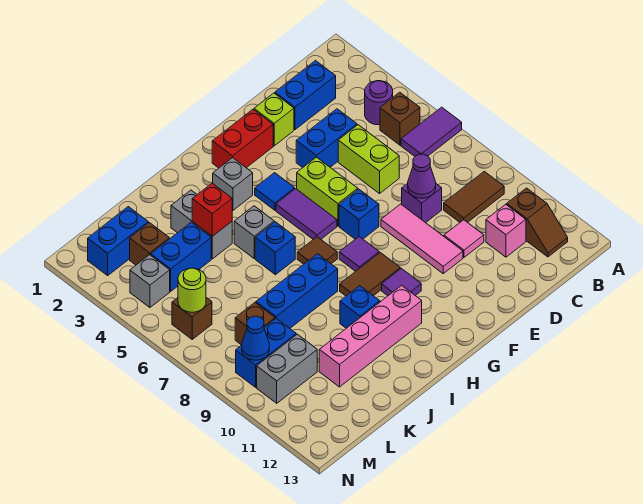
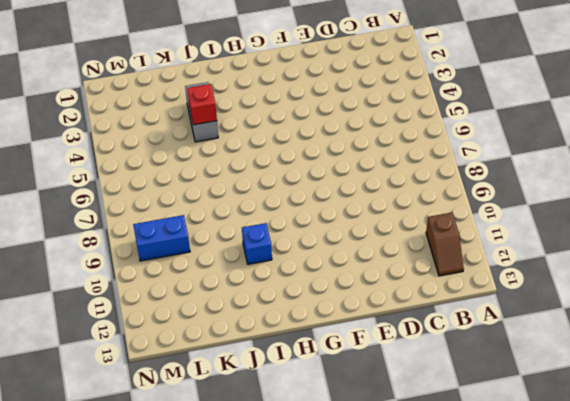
none -> purple tile A6:B6 level 1
none -> purple round brick B4 level 1
none -> brown brick B5 level 1
none -> brown tile B9:C9 level 1

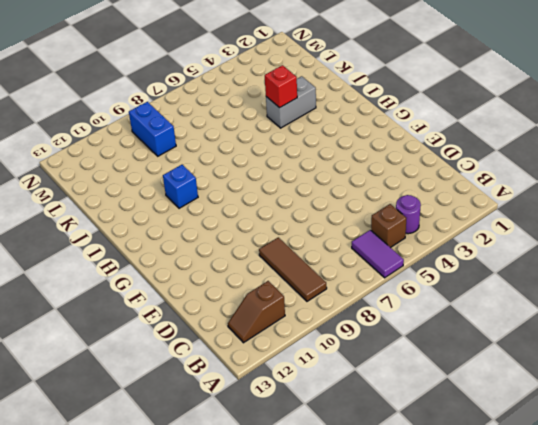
brown tile B9:D9 level 1 -> brown tile B9:C9 level 1
none -> blue brick C2:D2 level 1
none -> pink brick C11 level 1
none -> blue brick D4:E4 level 1
none -> lime brick D5:D6 level 1

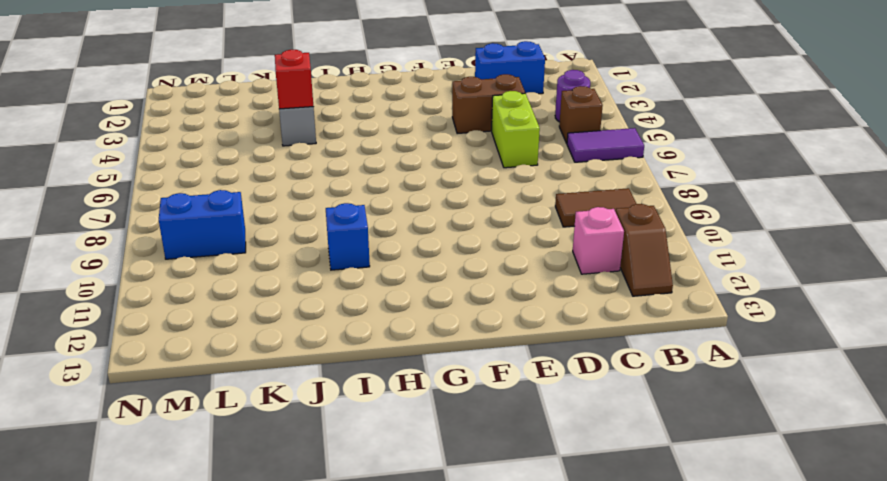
brown brick D4:E4 level 1 -> blue brick D4:E4 level 1
none -> purple brick D8 level 1
none -> pink tile D10 level 1
none -> lime brick E2 level 1
none -> pink tile E8:E10 level 1

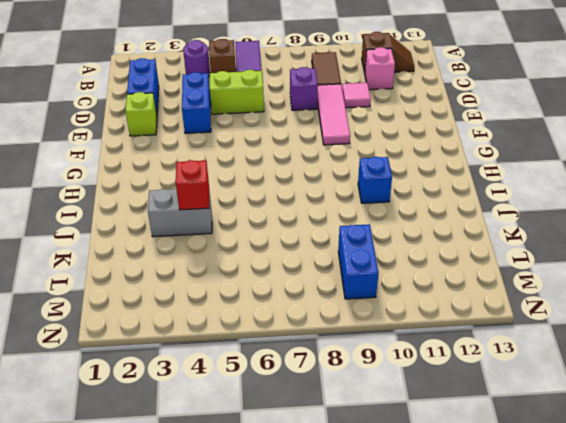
pink tile D9:F9 level 1 -> pink tile E8:E10 level 1
none -> red brick F2:G2 level 1
none -> lime brick F5:F6 level 1
none -> blue brick F7 level 1
none -> blue tile G4 level 1

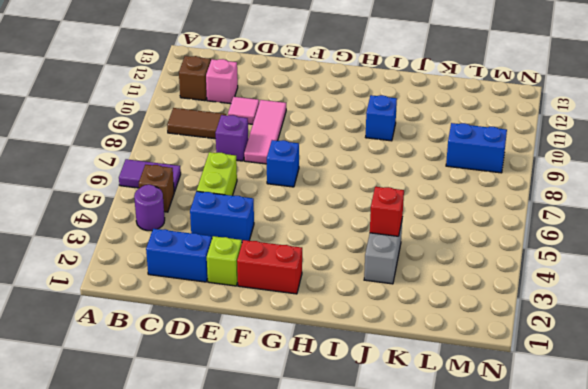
none -> lime brick F5:F6 level 1
none -> blue tile G4 level 1
none -> purple tile G5:G6 level 1
none -> purple tile G8 level 1

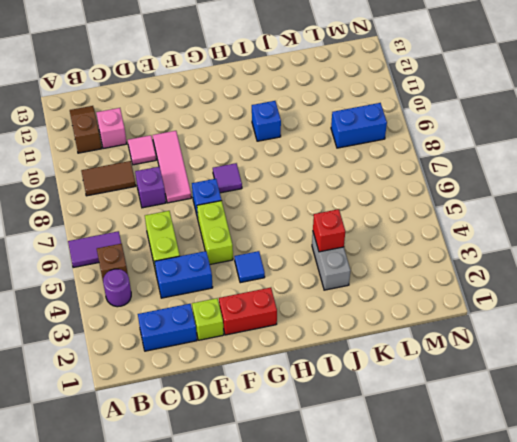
none -> purple tile G5:G6 level 1
none -> brown tile G9:H9 level 1
none -> purple tile G10 level 1
none -> grey brick H3 level 1

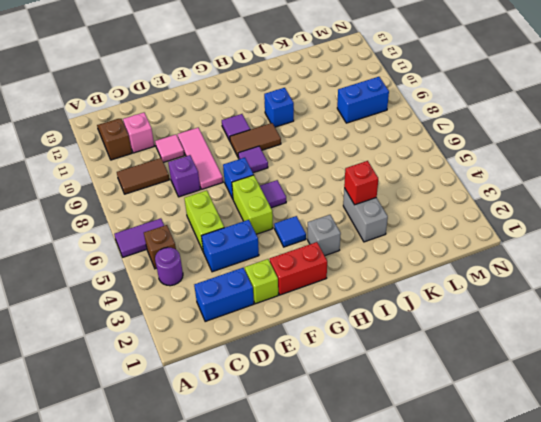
purple tile G6 level 1 -> purple tile G5:G6 level 1
none -> brown tile H7 level 1
none -> pink brick H11:K11 level 1
none -> grey brick I5 level 1
none -> blue brick I6 level 1

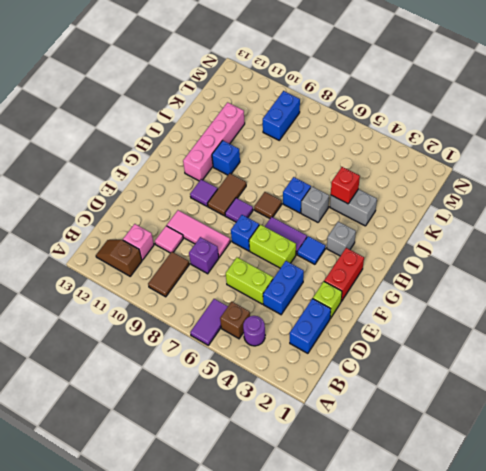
none -> blue brick I8:K8 level 1
none -> blue brick K4:L4 level 1
none -> blue brick L2:M2 level 1
none -> brown brick L3 level 1

